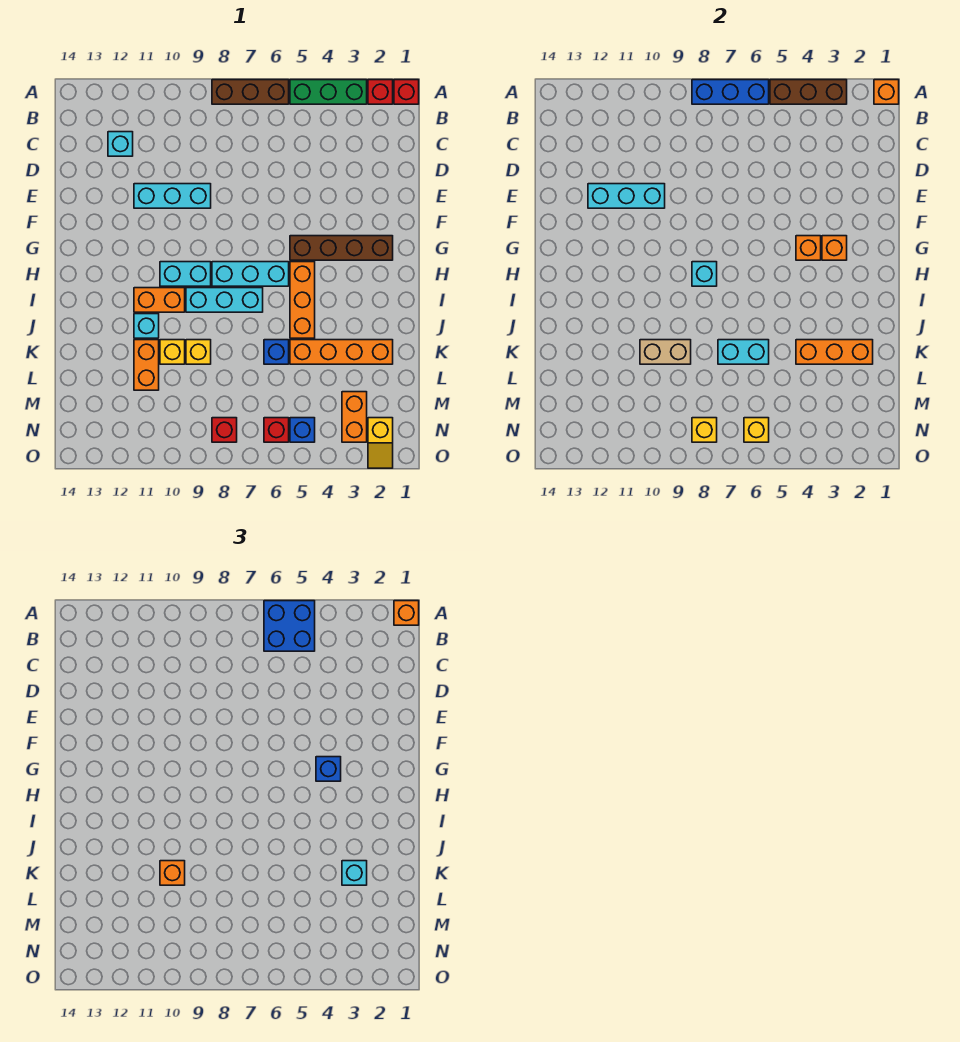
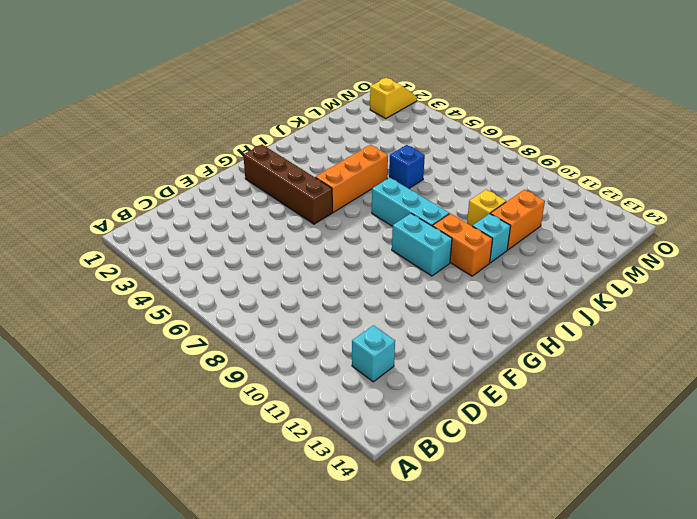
none -> red brick A1 level 1
none -> red brick A2 level 1
none -> green brick A3:A5 level 1
none -> brown brick A6:A8 level 1

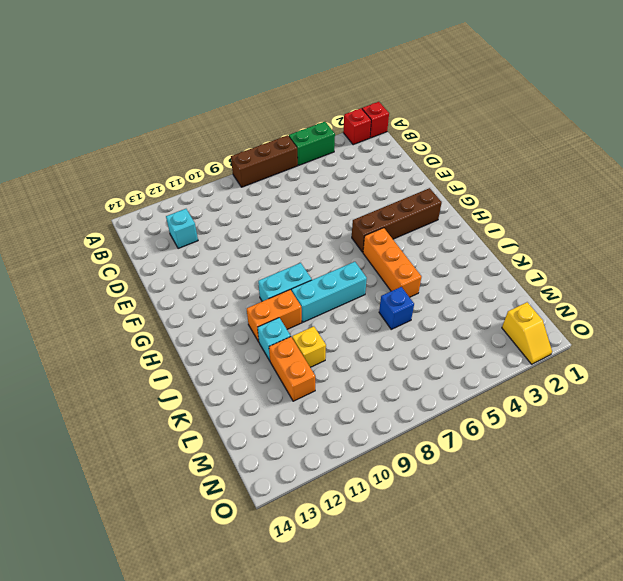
green brick A4:A5 level 1 -> green brick A3:A5 level 1
none -> cyan brick E9:E11 level 1
none -> cyan brick H6:H8 level 1
none -> orange brick K2:K5 level 1
none -> yellow brick K9 level 1

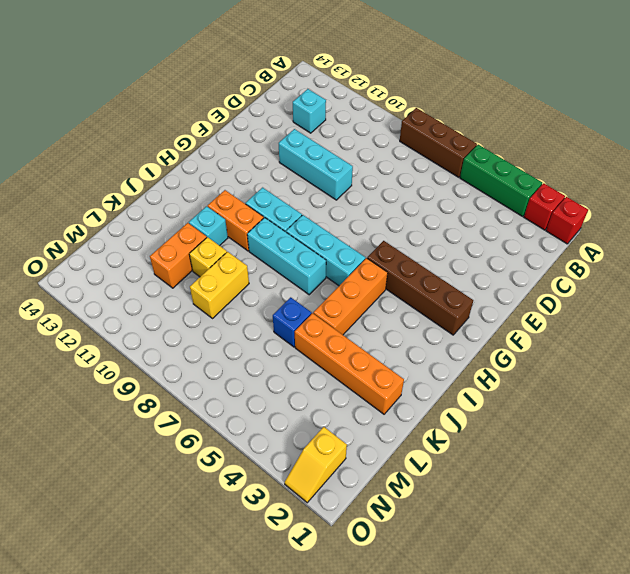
yellow brick K9:L9 level 1 -> yellow brick K9 level 1
none -> orange brick M3:N3 level 1
none -> blue brick N5 level 1
none -> red brick N6 level 1
none -> red brick N8 level 1

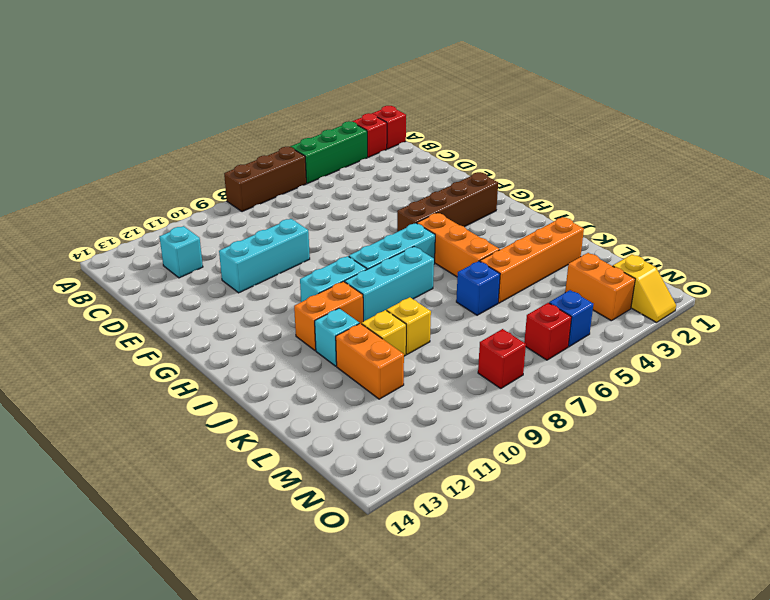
none -> orange brick A1 level 2
none -> brown brick A3:A5 level 2
none -> blue brick A6:A8 level 2
none -> cyan brick E10:E12 level 2

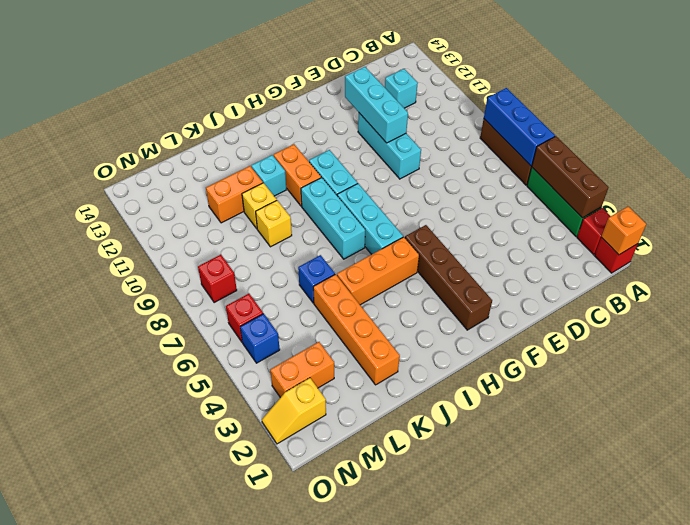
none -> orange brick G3 level 2
none -> orange brick G4 level 2
none -> cyan brick H8 level 2
none -> orange brick K2:K4 level 2

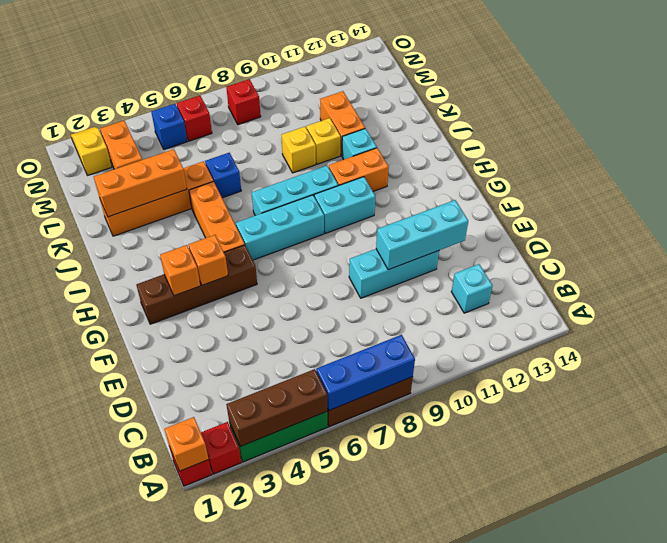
none -> cyan brick H8 level 2
none -> cyan brick K6:K7 level 2
none -> tan brick K9:K10 level 2
none -> yellow brick N6 level 2

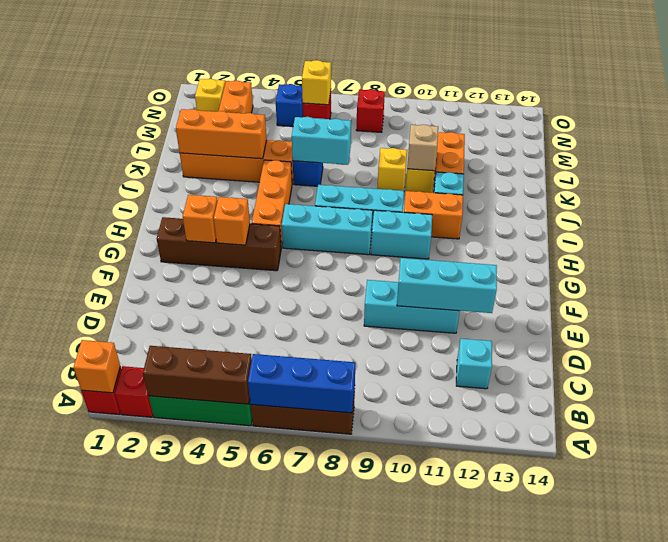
tan brick K10 level 2 -> tan brick K9:K10 level 2
none -> cyan brick H8 level 2
none -> yellow brick N8 level 2
none -> orange brick A1 level 3
none -> blue brick A5:B6 level 3

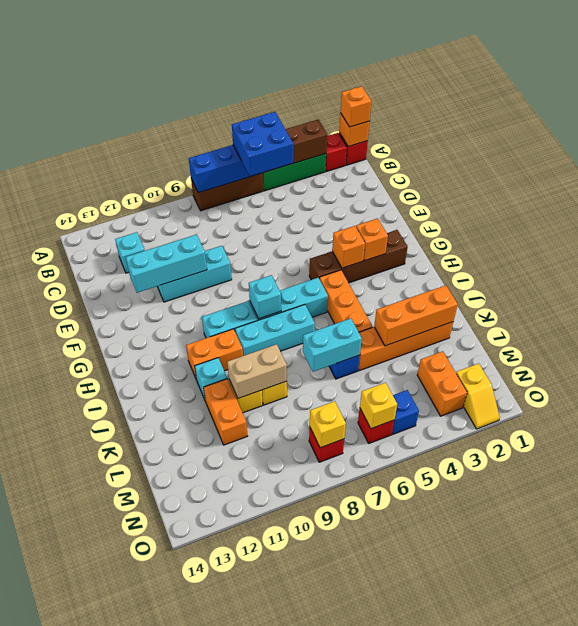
none -> blue brick G4 level 3
none -> cyan brick K3 level 3
none -> orange brick K10 level 3

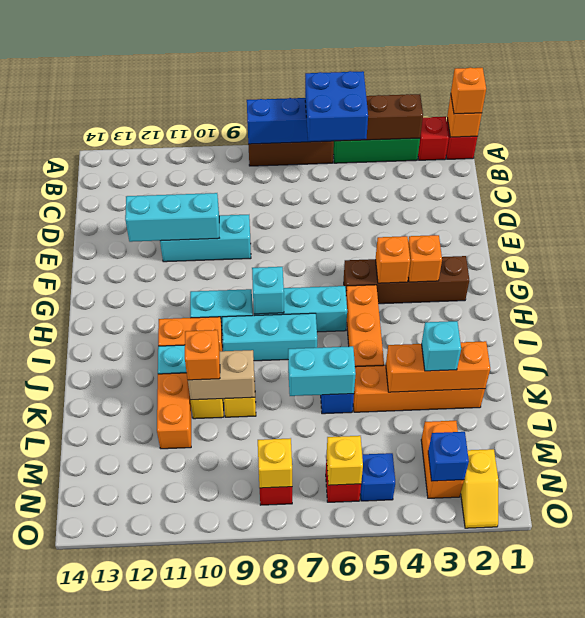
blue brick N3 level 2 -> blue brick G4 level 3
none -> cyan brick C12 level 1

